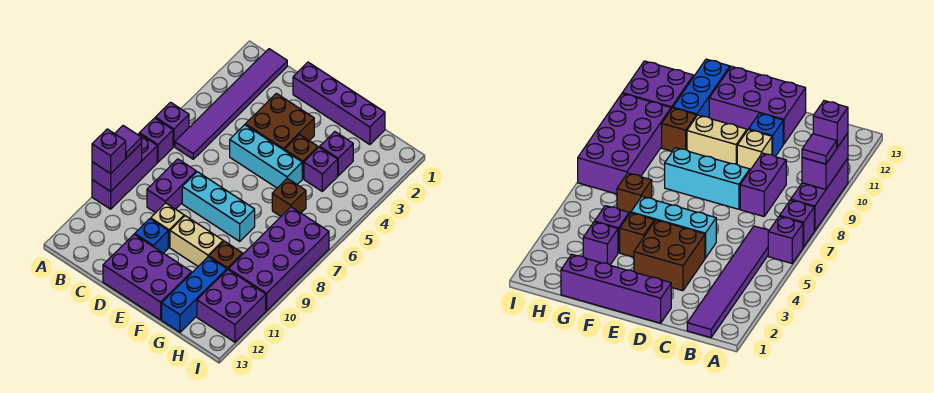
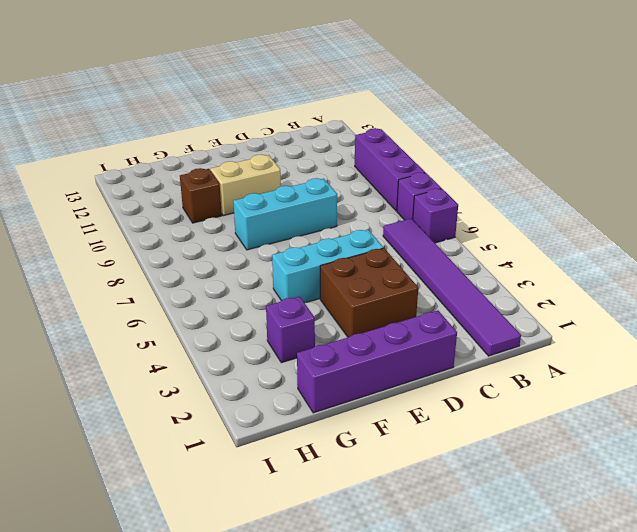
none -> purple brick C8:C9 level 1
none -> tan brick D10 level 1
none -> blue brick D11 level 1

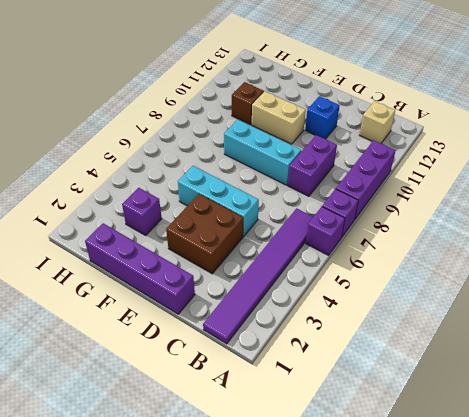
tan brick B12 level 1 -> tan brick D10 level 1
none -> purple brick D12:F13 level 1
none -> brown brick F4 level 1
none -> purple brick G4 level 1

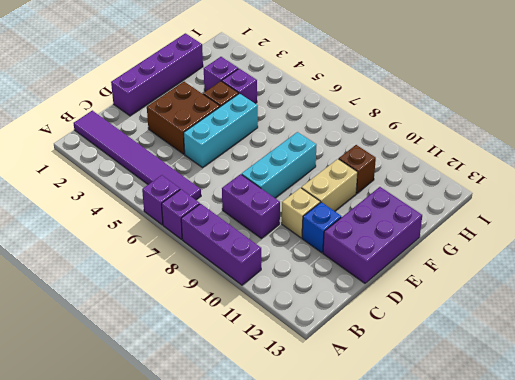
none -> brown brick G6 level 1
none -> blue brick G11:G13 level 1
none -> purple brick H7:I10 level 1

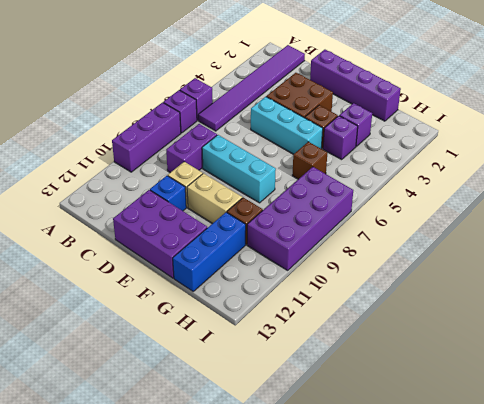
none -> purple brick H11:I12 level 1
none -> purple brick A9:A10 level 2
none -> purple tile A9 level 3

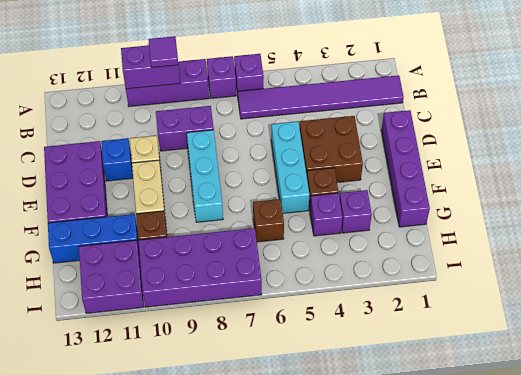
none -> purple brick A10 level 3

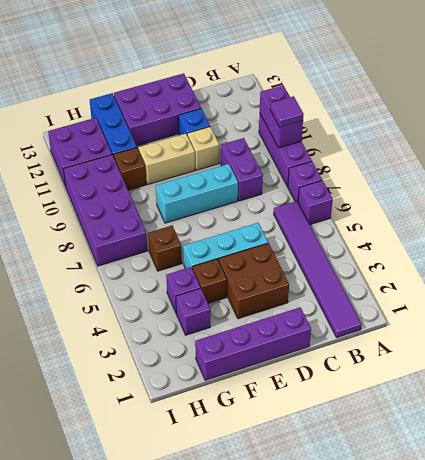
none -> purple brick A10 level 3

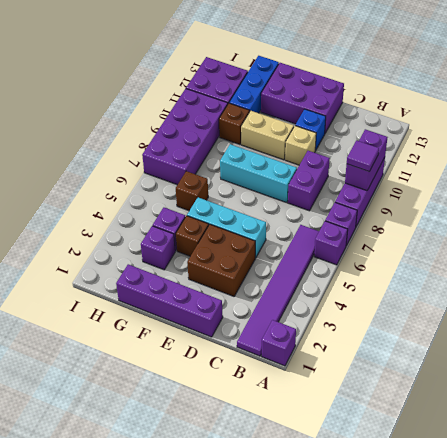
purple brick A1 level 1 -> purple brick A10 level 3

